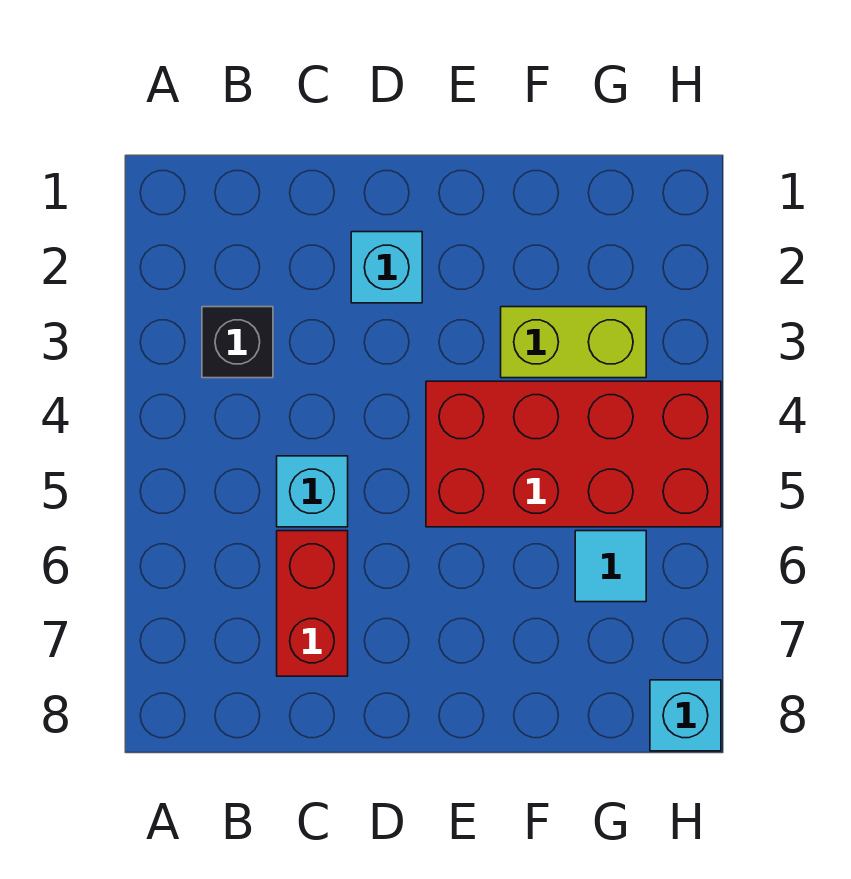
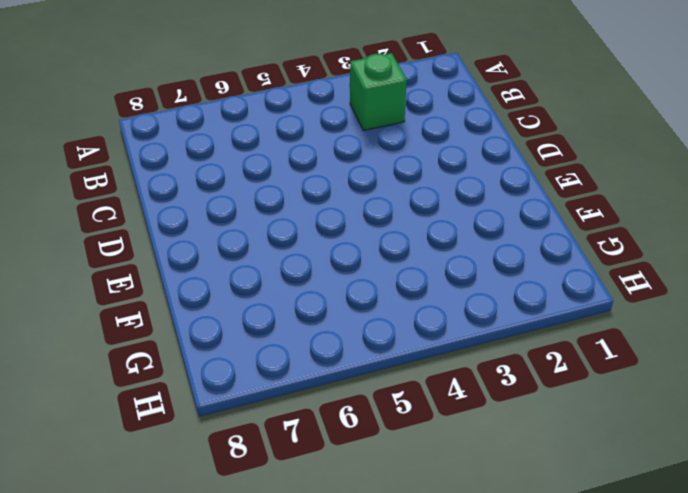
green brick B3 level 1 -> black brick B3 level 1
none -> cyan brick C5 level 1
none -> red brick C6:C7 level 1

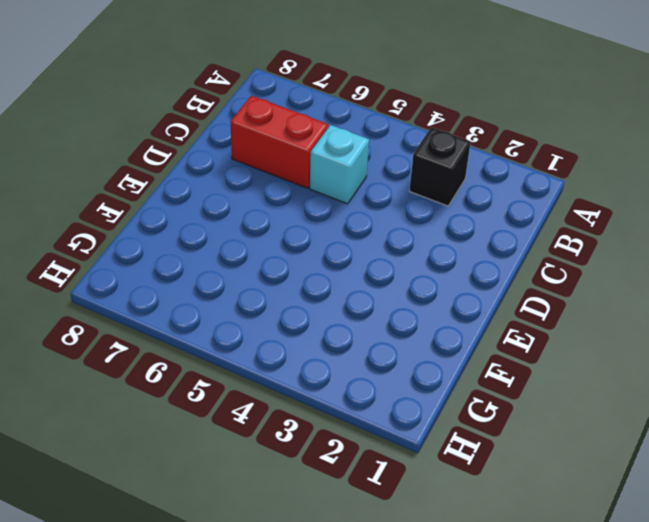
none -> cyan brick D2 level 1
none -> red brick E4:H5 level 1

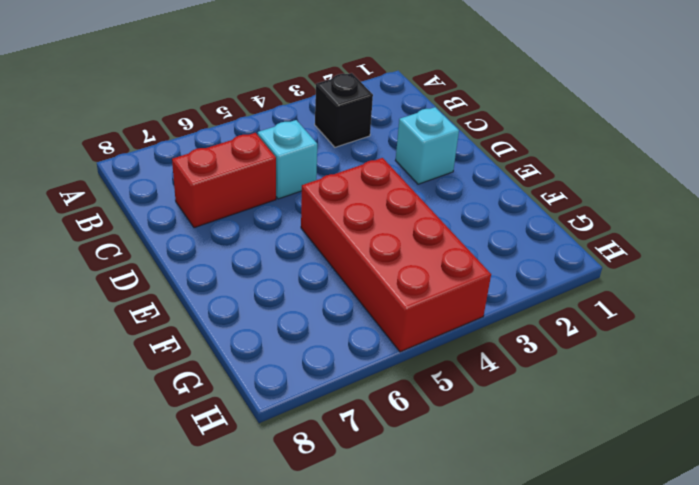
none -> lime brick F3:G3 level 1
none -> cyan tile G6 level 1

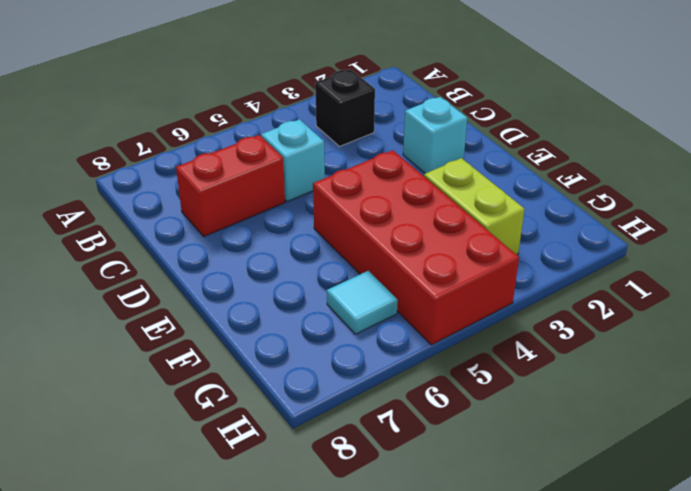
none -> cyan brick H8 level 1

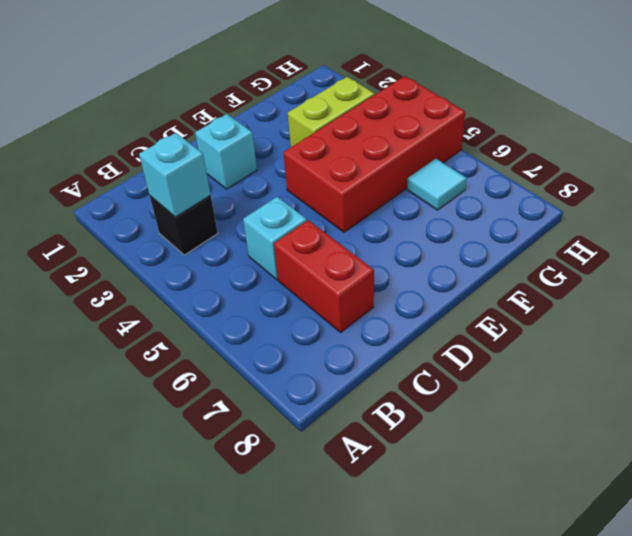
cyan brick B3 level 2 -> cyan brick H8 level 1

